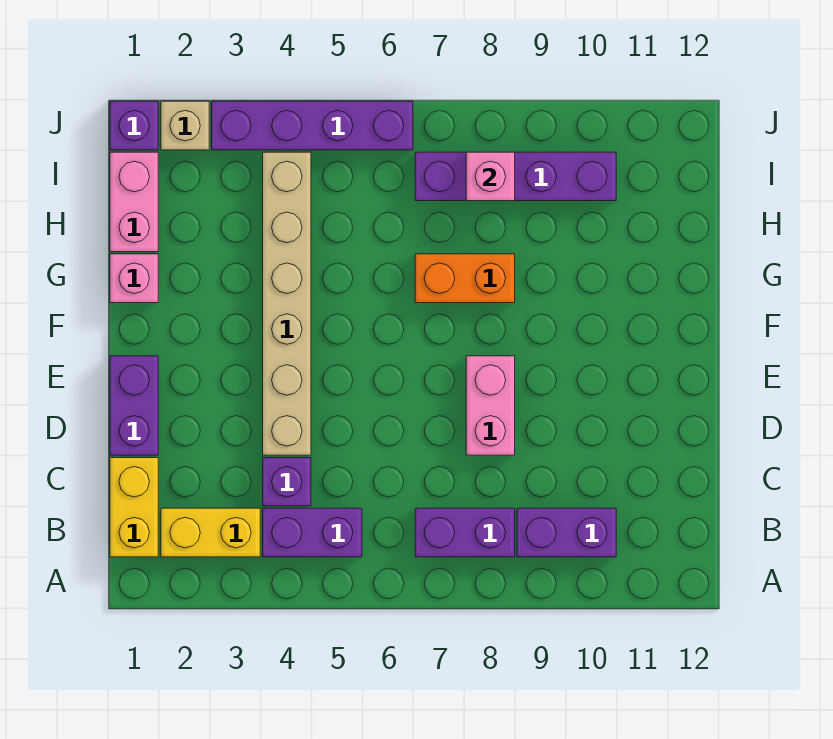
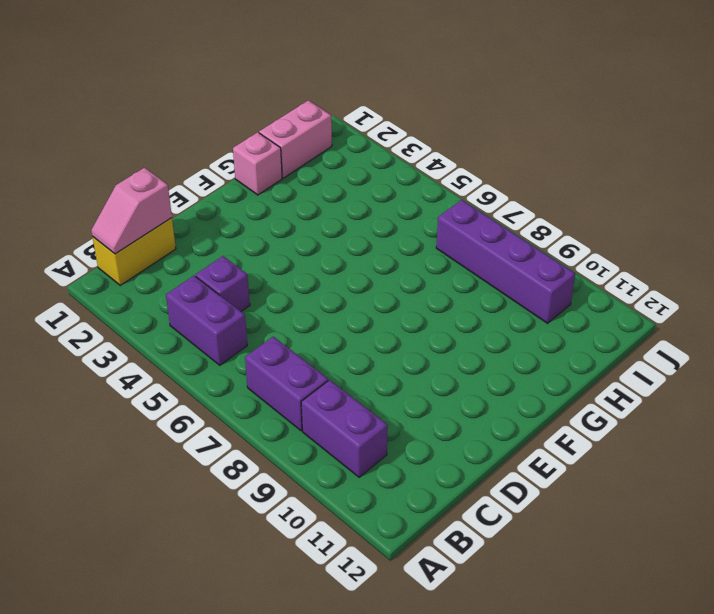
pink slope B1:C1 level 2 top C -> none
none -> yellow brick B2:B3 level 1
none -> purple brick D1:E1 level 1
none -> tan brick D4:I4 level 1

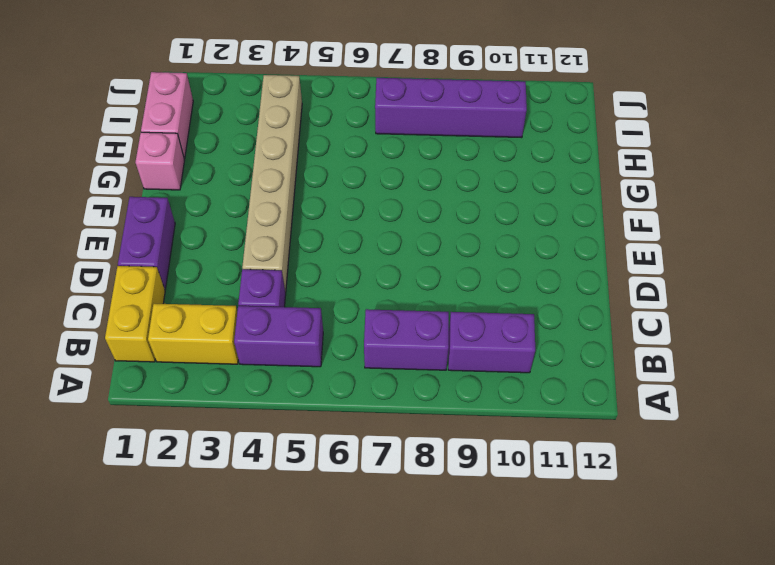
none -> pink brick D8:E8 level 1
none -> orange brick G7:G8 level 1
none -> purple brick J1 level 1

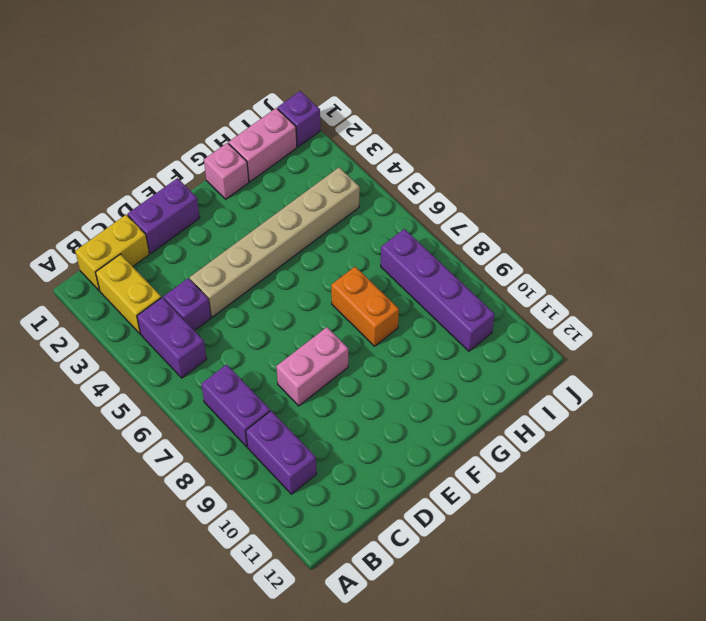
none -> tan brick J2 level 1
none -> purple brick J3:J6 level 1
none -> pink brick I8 level 2

